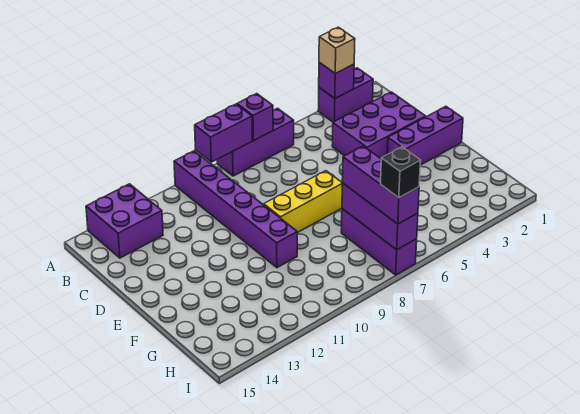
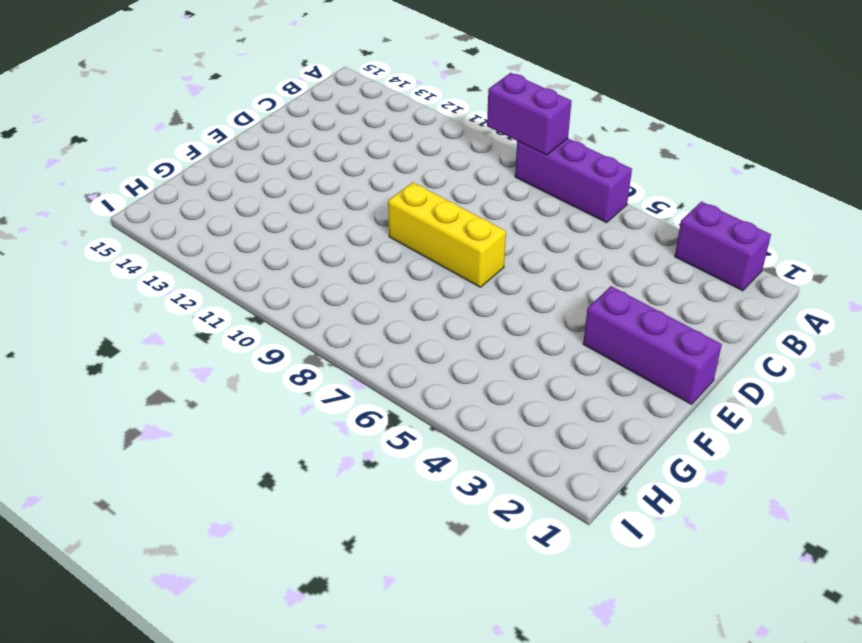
none -> purple brick A10:F10 level 1
none -> purple brick A13:B14 level 1
none -> purple brick C2:D4 level 1

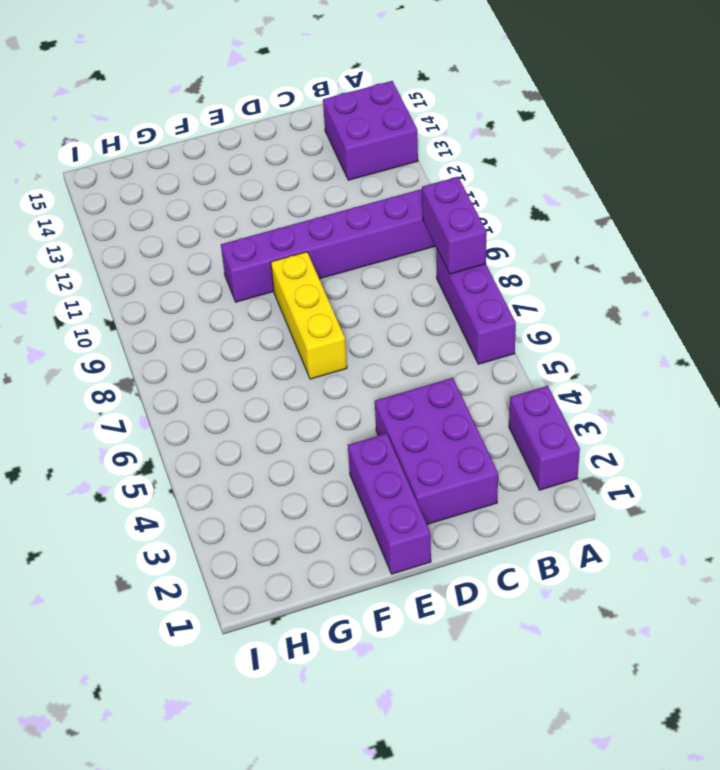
none -> purple brick G7:I7 level 1
none -> purple brick A3 level 2
none -> purple brick A7 level 2

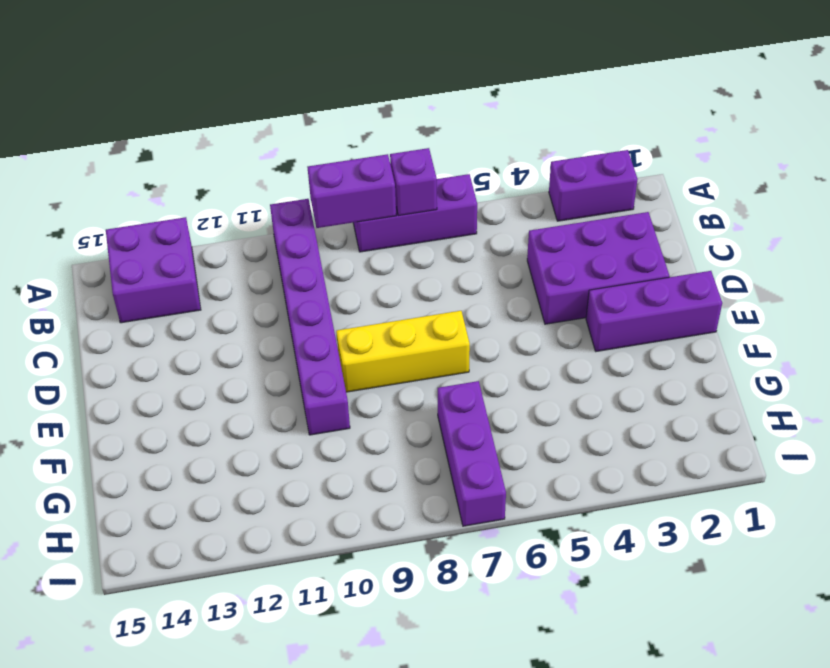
none -> purple brick A3 level 2
none -> purple brick G7:I7 level 2
none -> tan brick A3 level 3

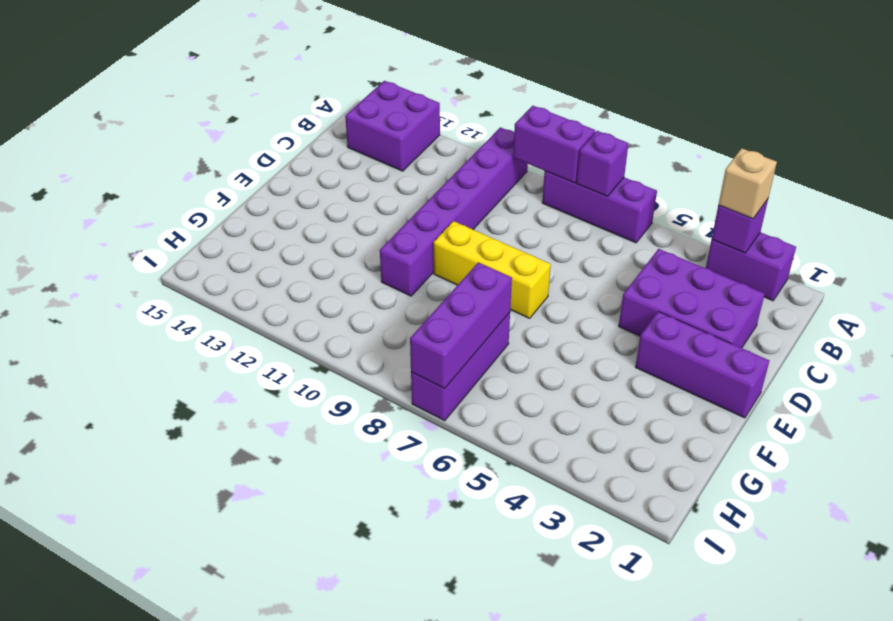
none -> purple brick G7:I7 level 3
none -> black brick I7 level 4

